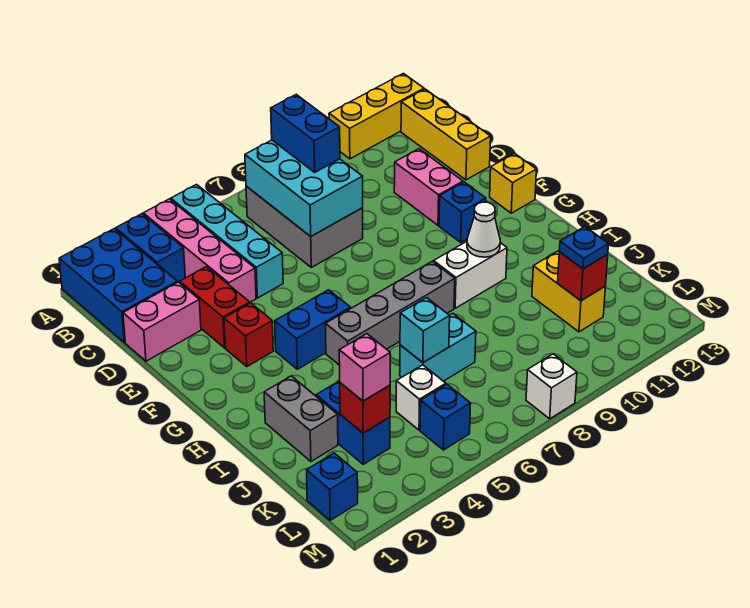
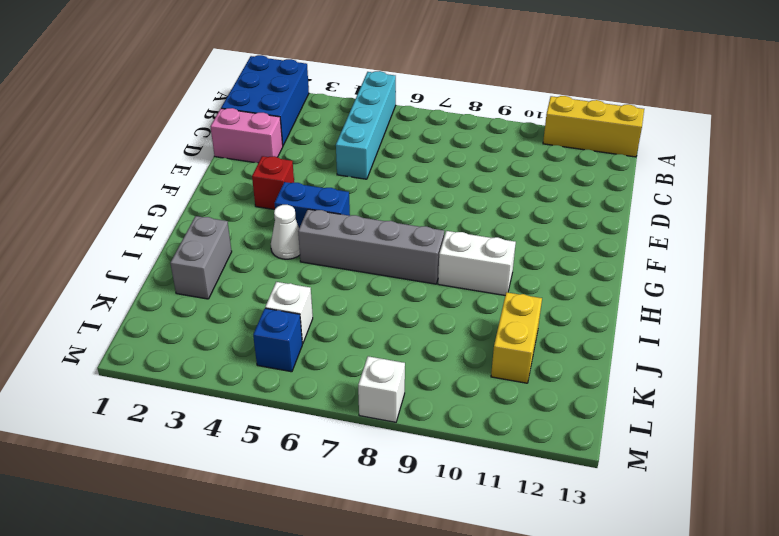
white cone H4 level 1 -> white cone H10 level 2
none -> blue brick A3:B3 level 1
none -> pink brick A4:D4 level 1
none -> grey brick B7:D8 level 1
none -> yellow brick B13:D13 level 1

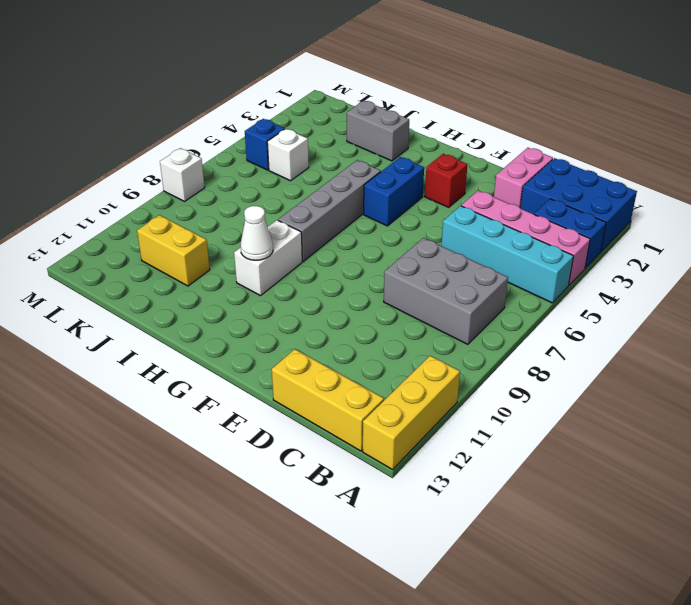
none -> red brick D3:E3 level 1
none -> pink brick D11:E11 level 1
none -> blue brick F11 level 1
none -> yellow brick F13 level 1

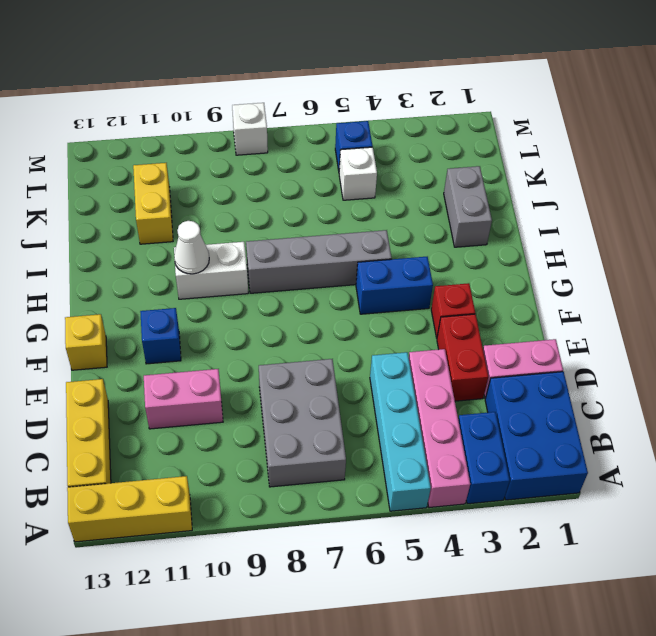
pink brick D10:D11 level 1 -> pink brick D11:E11 level 1
none -> blue brick J3:K3 level 1
none -> cyan brick J6:J7 level 1
none -> blue brick L1 level 1
none -> cyan brick B7:D8 level 2

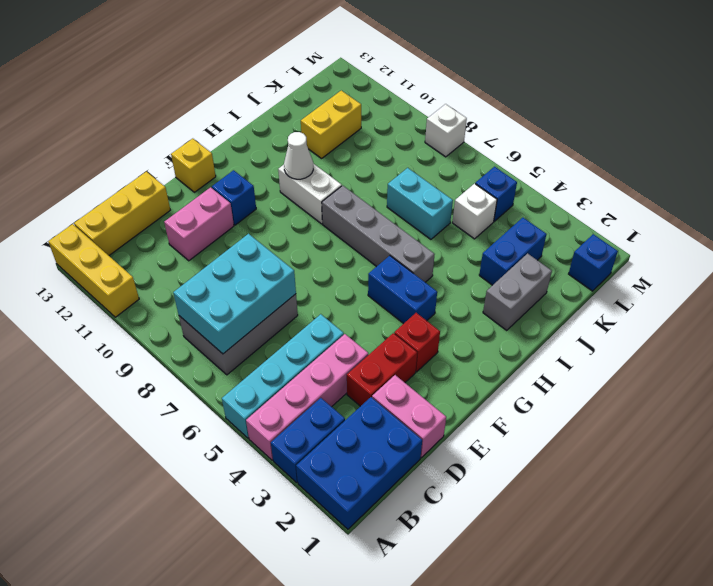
none -> cyan brick J6 level 2
none -> red brick K3 level 2
none -> red brick K11 level 2
none -> blue brick B8:C8 level 3

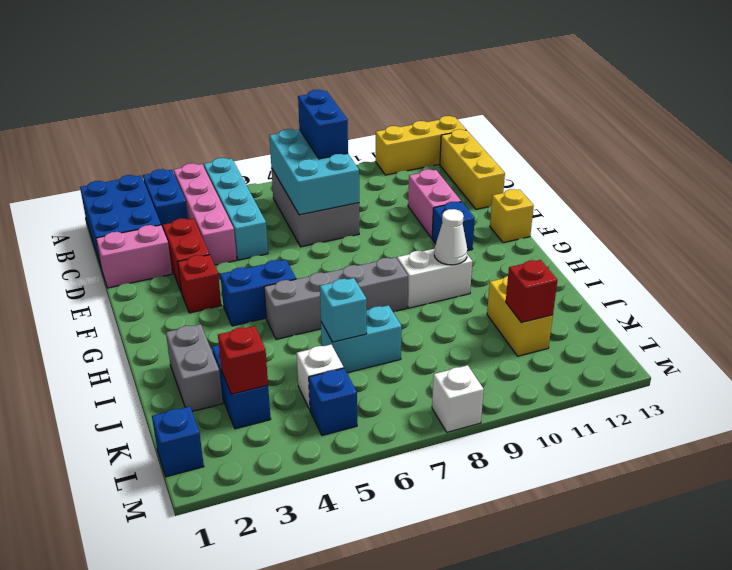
none -> pink brick K3 level 3
none -> blue plate K11 level 3

